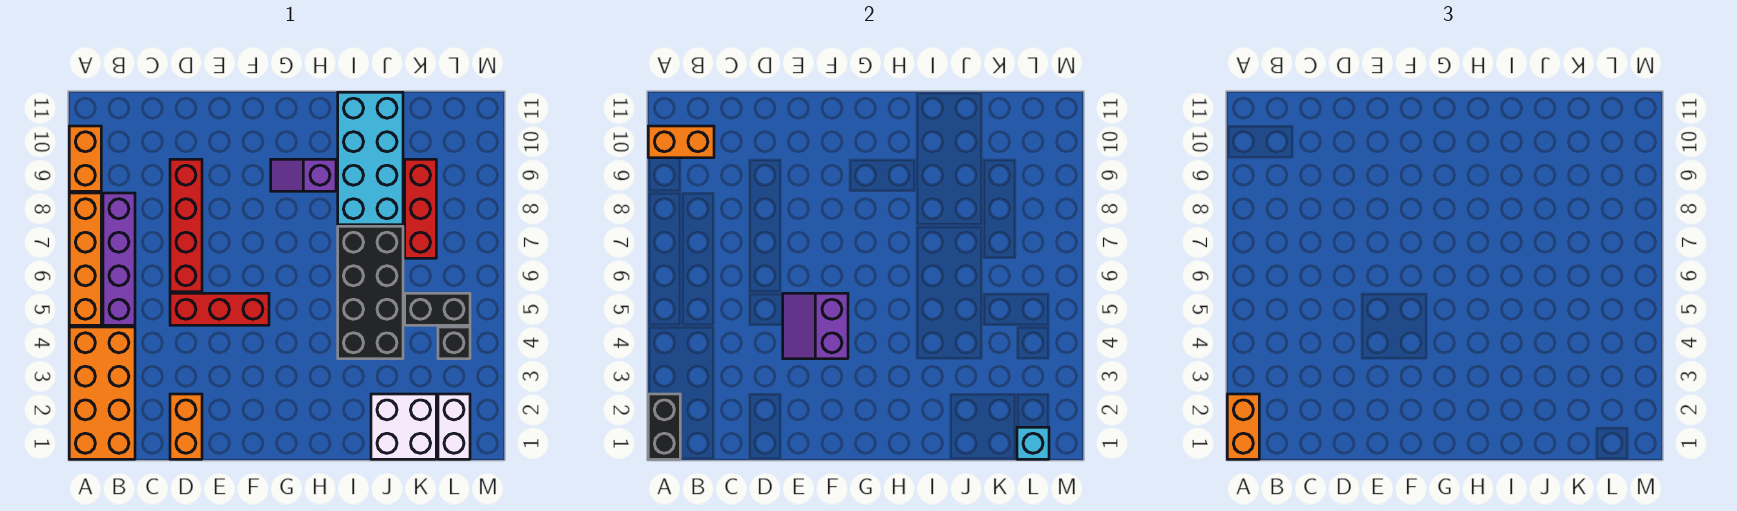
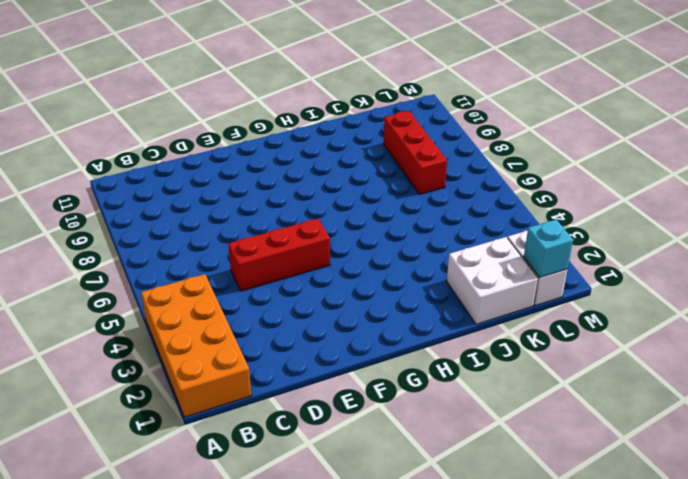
none -> orange brick A5:A8 level 1
none -> orange brick A9:A10 level 1
none -> purple brick B5:B8 level 1

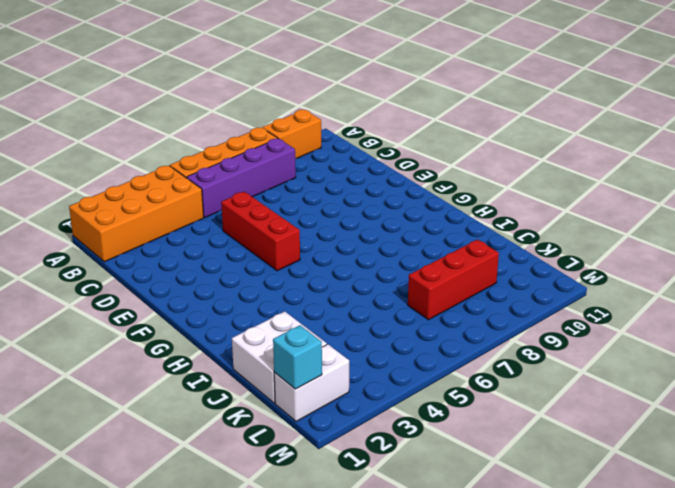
none -> orange brick D1:D2 level 1
none -> red brick D6:D9 level 1
none -> purple slope G9:H9 level 1 top H

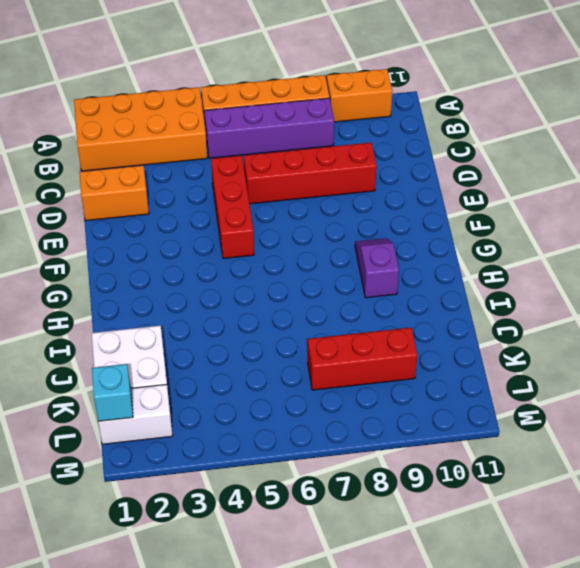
none -> black brick I4:J7 level 1
none -> cyan brick I8:J11 level 1
none -> black brick K5:L5 level 1

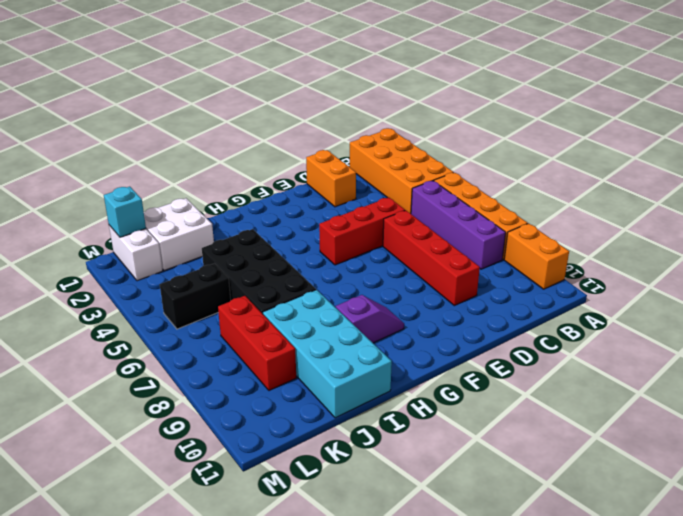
none -> black brick L4 level 1
none -> black brick A1:A2 level 2
none -> orange brick A10:B10 level 2

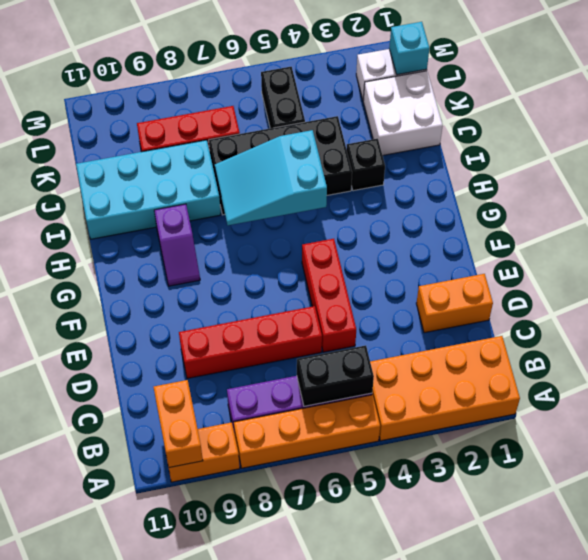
black brick B5:B6 level 2 -> black brick A1:A2 level 2
cyan slope H5:I7 level 2 top 5 -> none
black brick I3 level 1 -> black brick L4 level 1
none -> purple slope E4:F5 level 2 top F
none -> orange brick A1:A2 level 3

